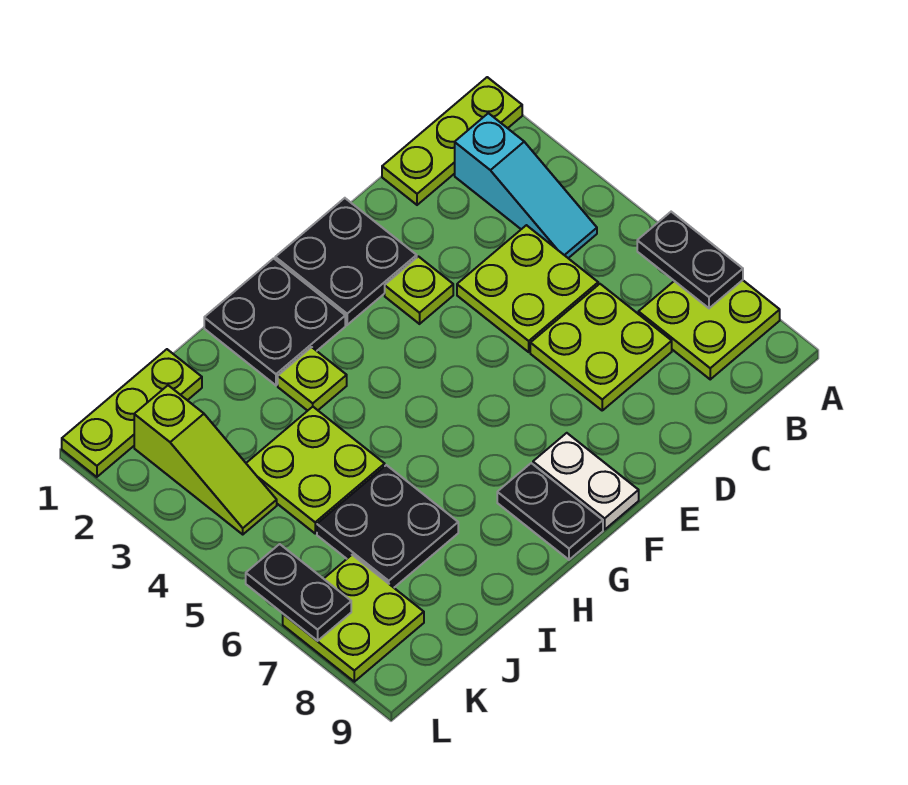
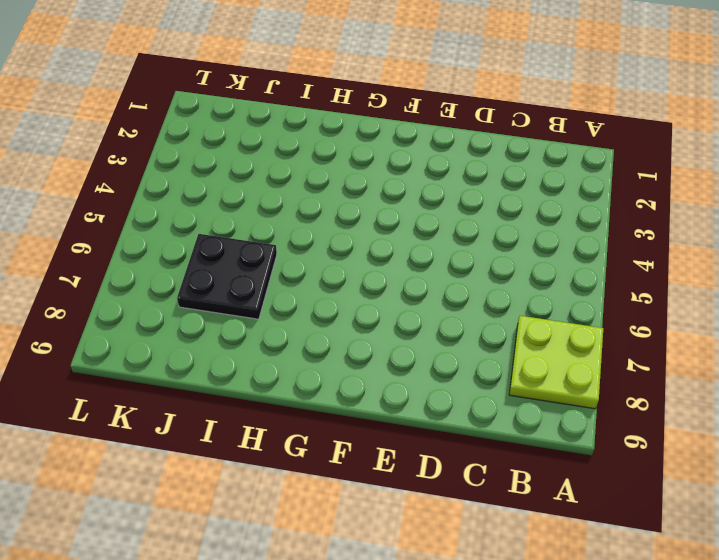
none -> lime plate A1:C1 level 1
none -> cyan slope B2:B4 level 1 top 2
none -> lime plate C4:D5 level 1

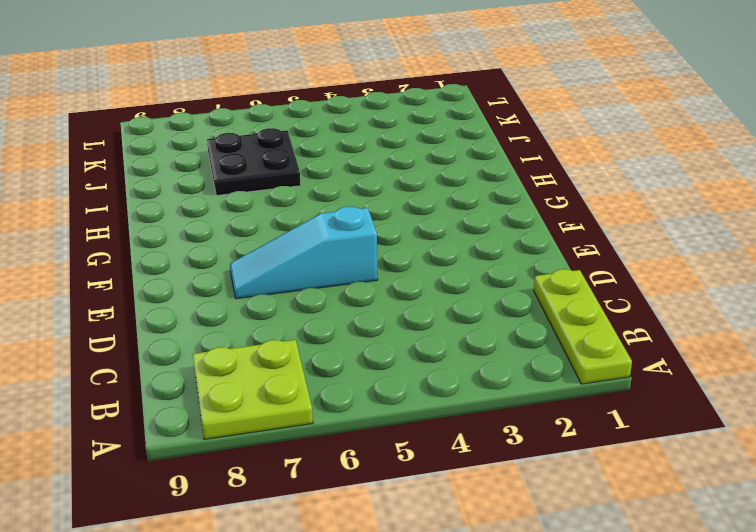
cyan slope E5:E7 level 1 top 5 -> cyan slope B2:B4 level 1 top 2
none -> lime plate C4:D5 level 1
none -> lime plate C6:D7 level 1
none -> black plate E1:F2 level 1

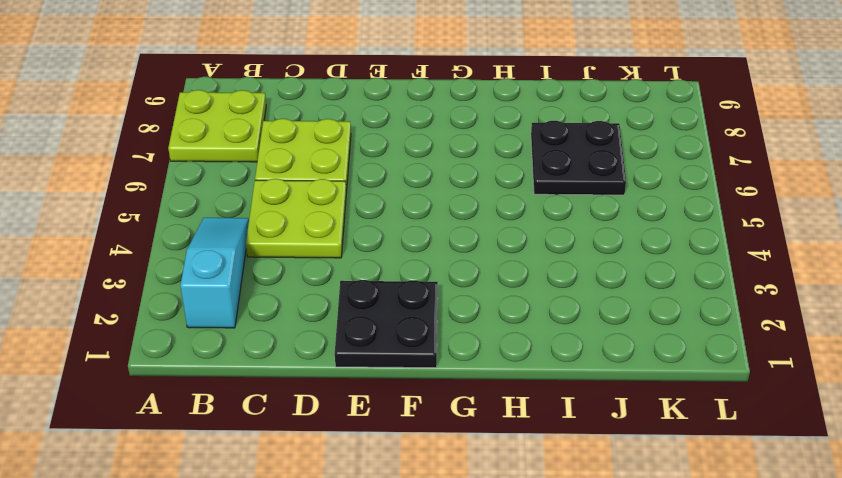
none -> lime plate A1:C1 level 1
none -> lime plate E3 level 1
none -> white plate F8:F9 level 1

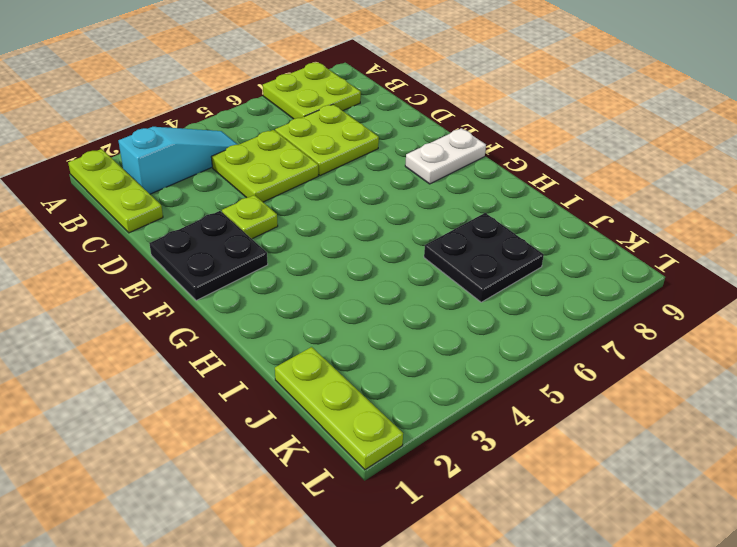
none -> black plate G1:H2 level 1
none -> black plate G8:G9 level 1
none -> lime plate H3 level 1

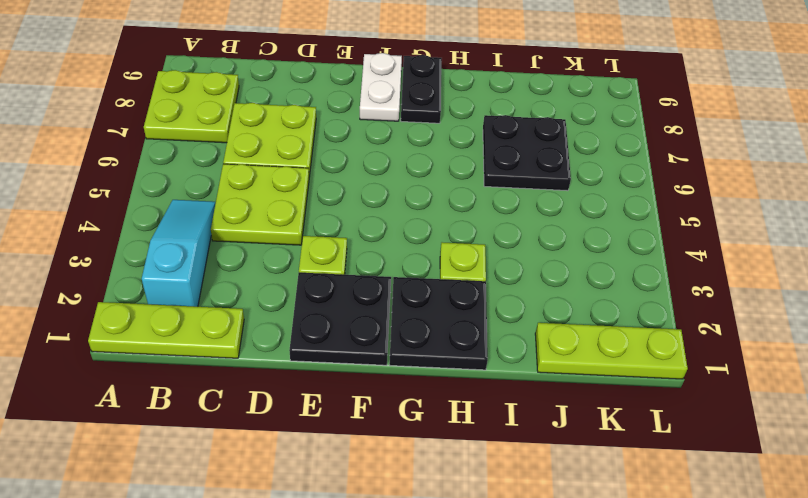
none -> lime plate I4:J5 level 1
none -> lime slope K2:K4 level 1 top 2
none -> lime plate K7:L8 level 1

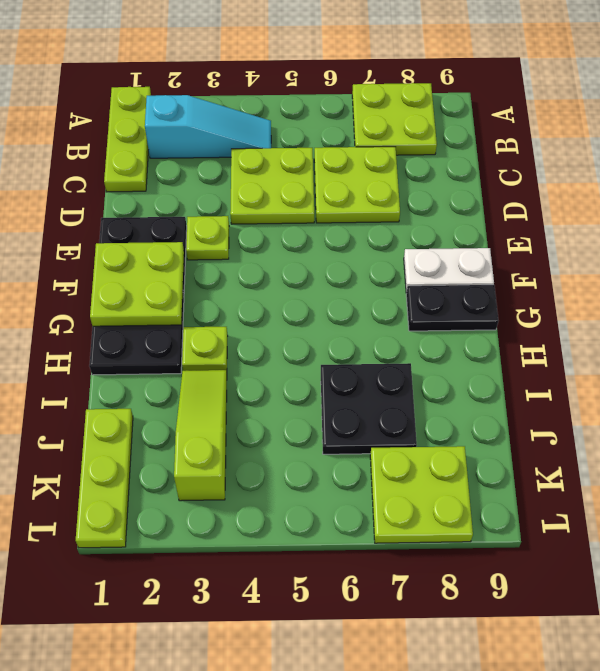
lime plate F1:G2 level 2 -> lime plate I4:J5 level 1
lime slope I3:K3 level 1 top K -> lime slope K2:K4 level 1 top 2
none -> black plate A6:A7 level 2
none -> black plate L6:L7 level 2

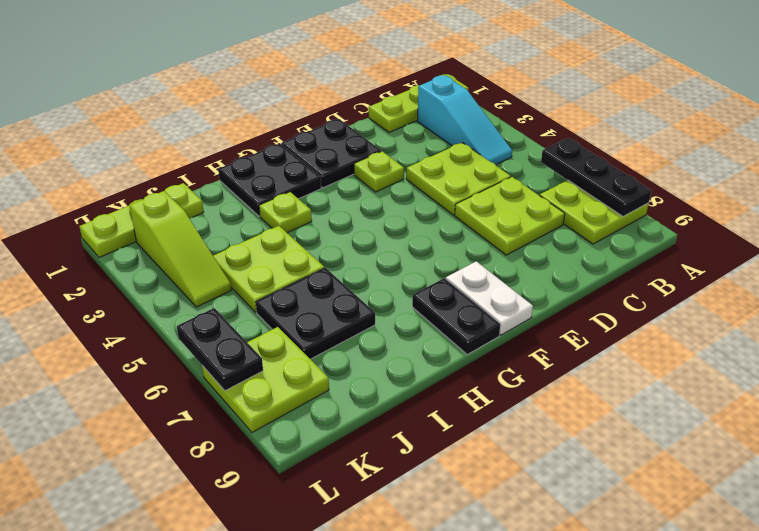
black plate A6:A8 level 2 -> black plate A6:A7 level 2

